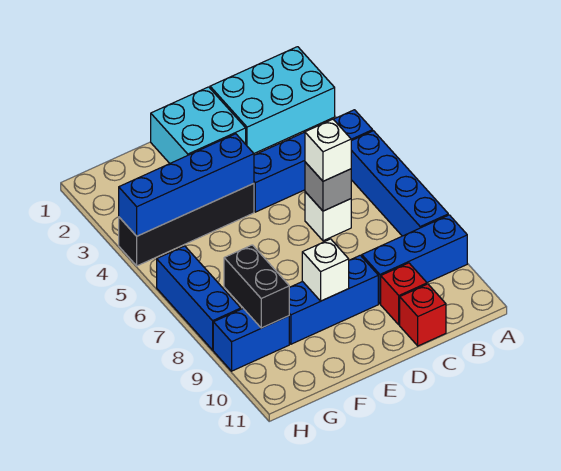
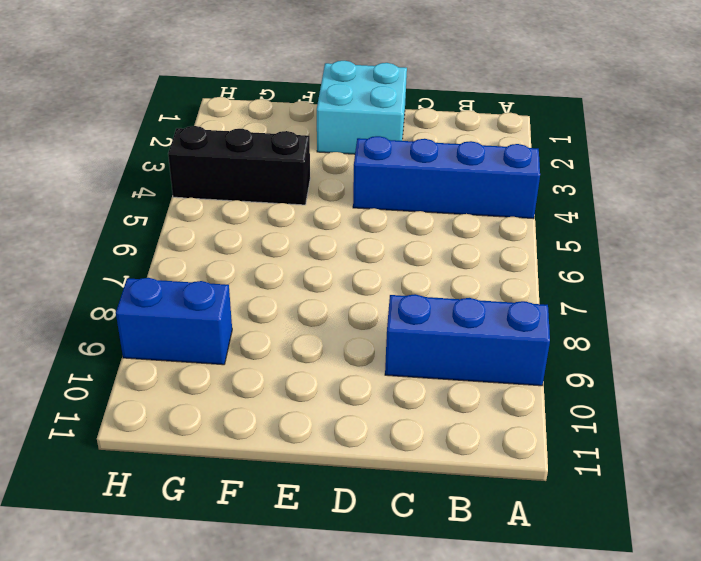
black brick F4:H4 level 1 -> black brick E4:H4 level 1
none -> cyan brick A1:C2 level 1
none -> blue brick A5:A8 level 1
none -> white brick C6 level 1

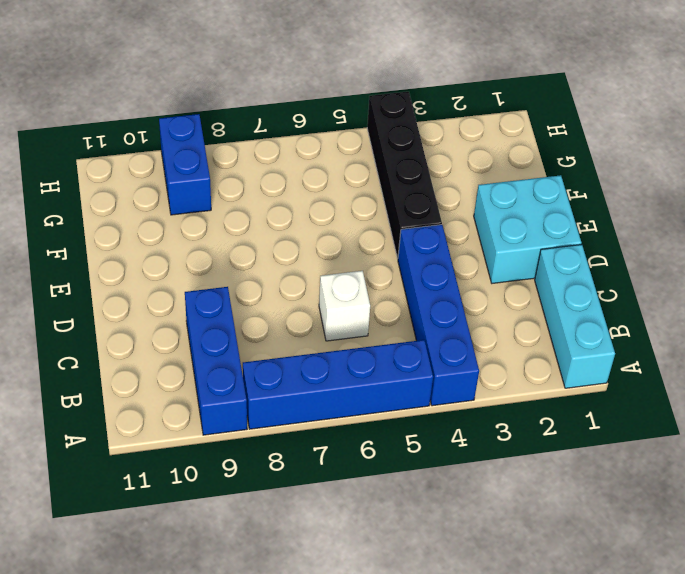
cyan brick A1:C1 level 1 -> cyan brick A1:C2 level 1
none -> red brick C10 level 1
none -> red brick C11 level 1
none -> blue brick D9:F9 level 1

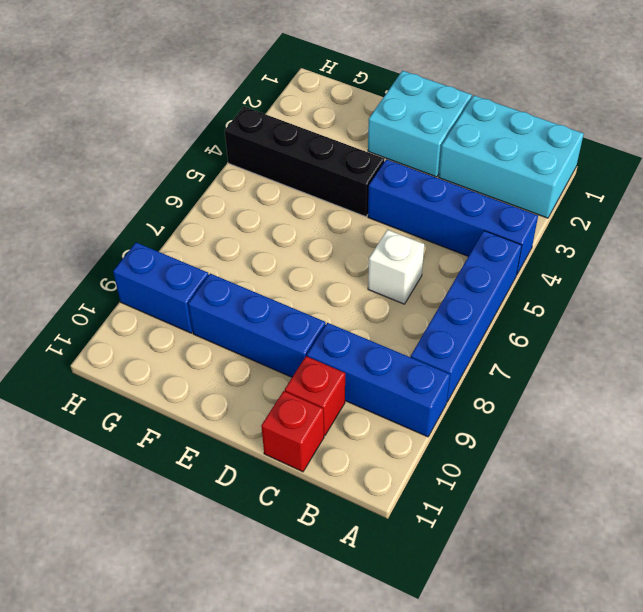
none -> blue brick H6:H8 level 1
none -> grey brick C6 level 2
none -> blue brick E4:H4 level 2

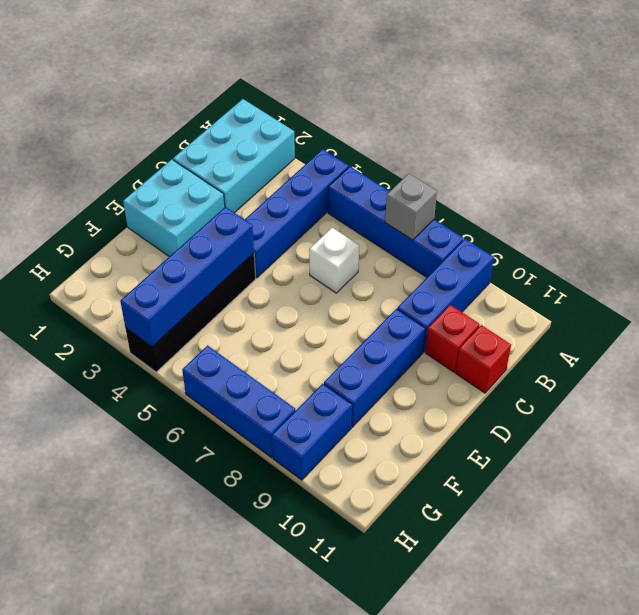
grey brick A7 level 2 -> grey brick C6 level 2
none -> white brick E9 level 2
none -> black brick G8:G9 level 2
none -> white brick C6 level 3

